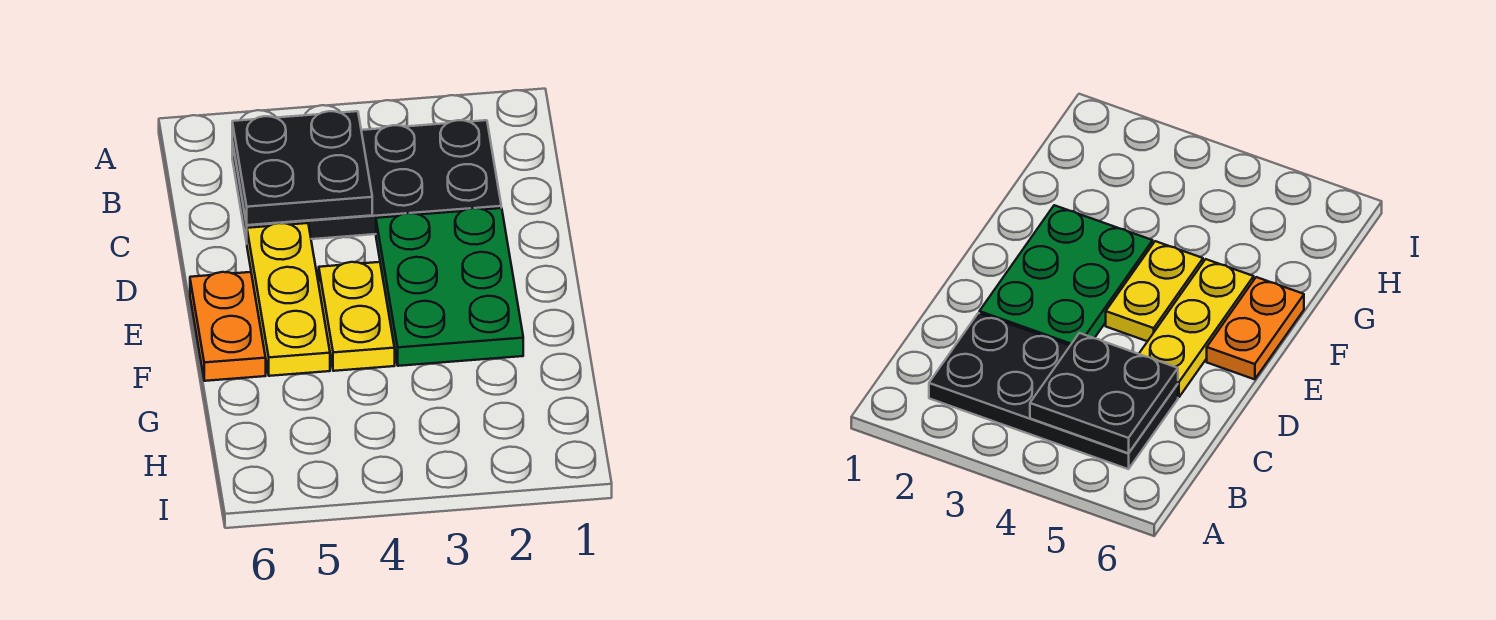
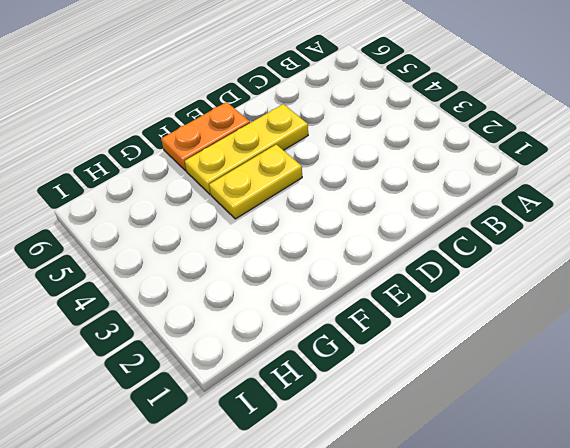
none -> black plate B2:C5 level 1
none -> green plate D2:F3 level 1

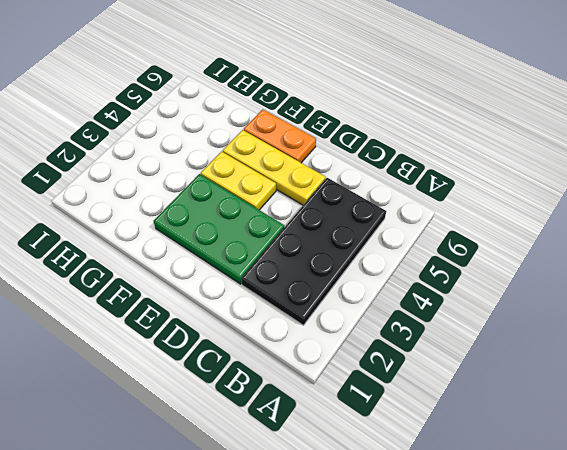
none -> black plate B4:C5 level 2

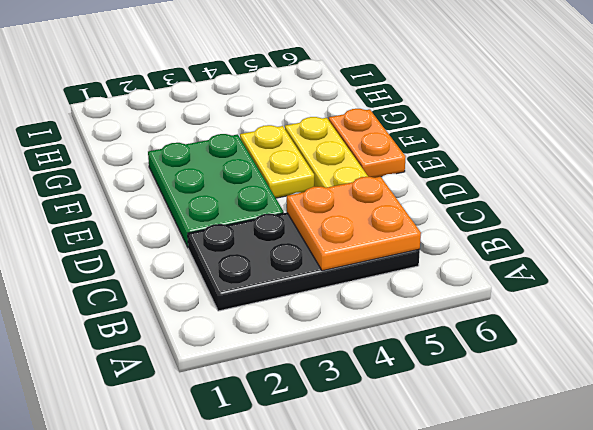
orange plate B4:C5 level 2 -> black plate B4:C5 level 2

